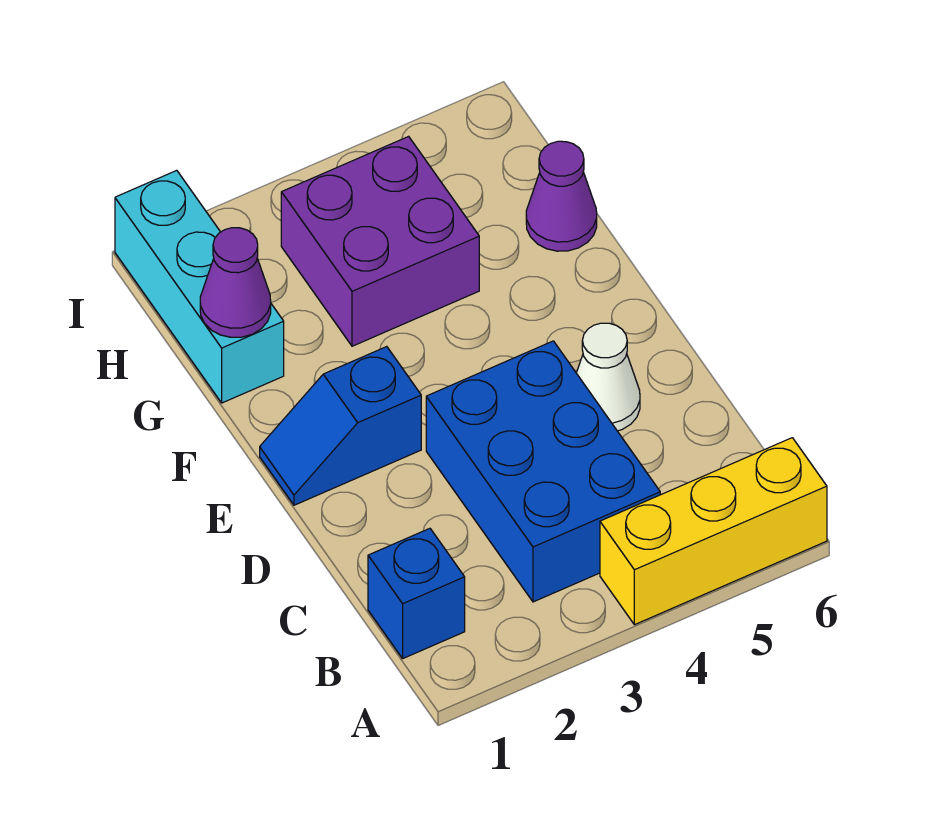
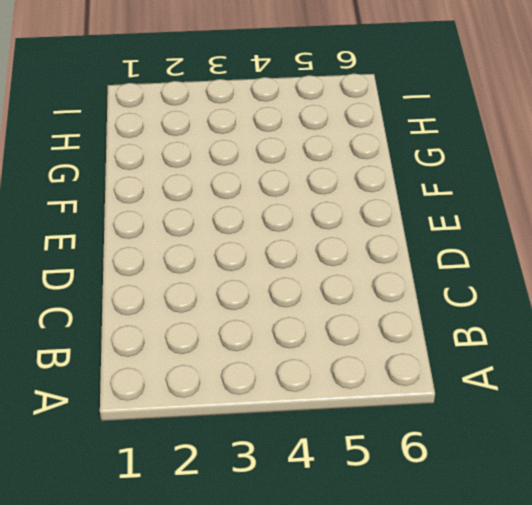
none -> yellow brick A4:A6 level 1
none -> blue brick B1 level 1

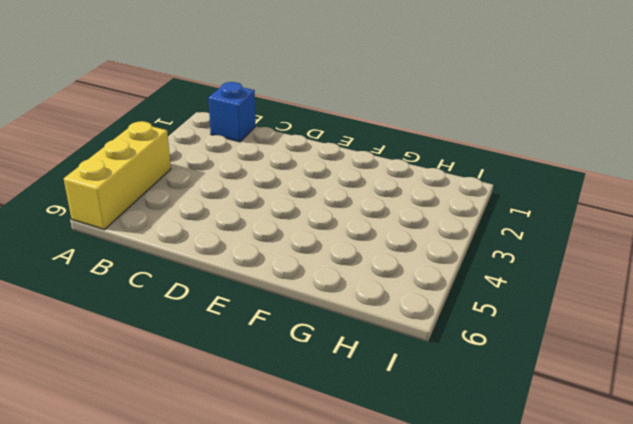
none -> blue brick B3:D4 level 1
none -> white cone D5 level 1

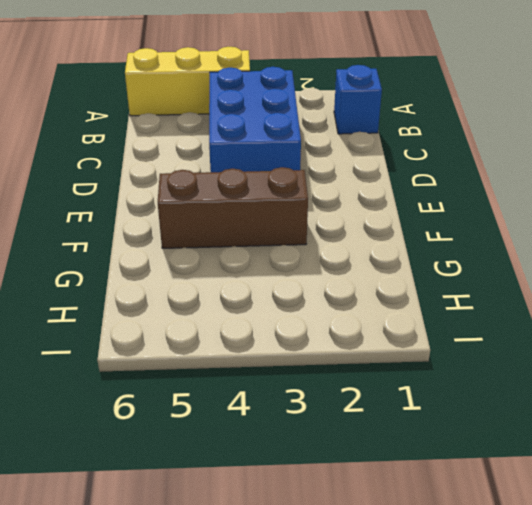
brown brick F3:F5 level 1 -> none
none -> white cone D5 level 1
none -> blue slope E1:E2 level 1 top 2

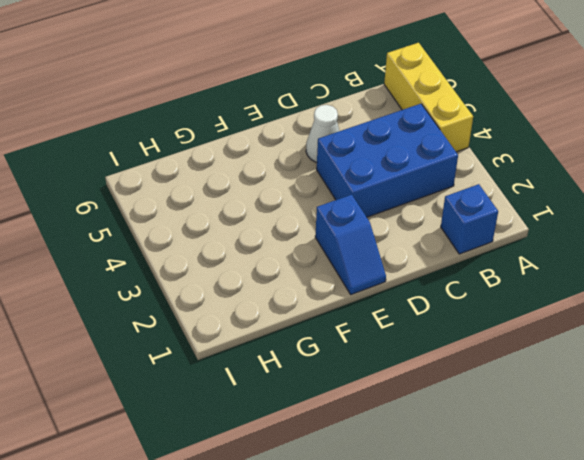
none -> cyan brick G1:I1 level 1
none -> purple brick G3:H4 level 1

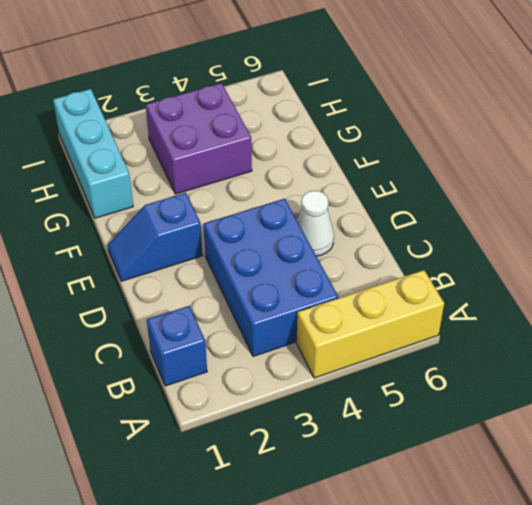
none -> purple cone G6 level 1
none -> purple cone G1 level 2

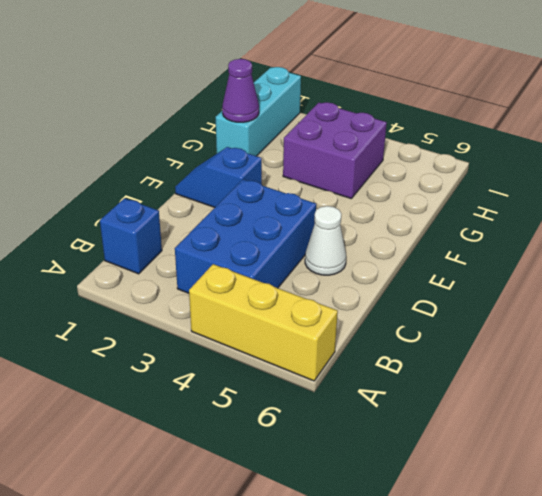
none -> purple cone G6 level 1

